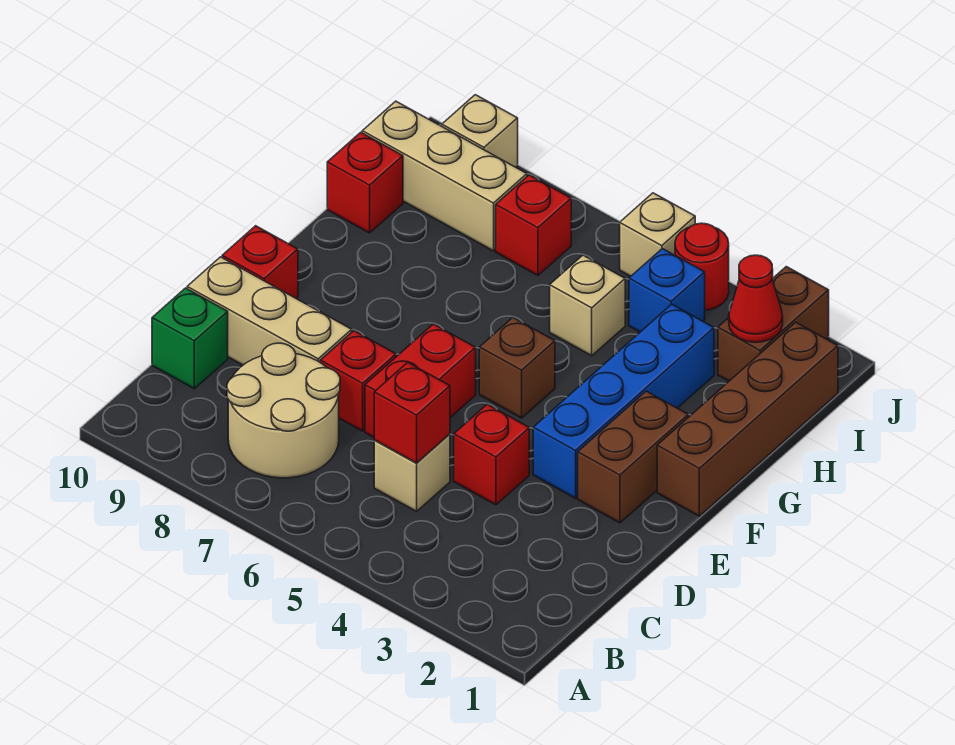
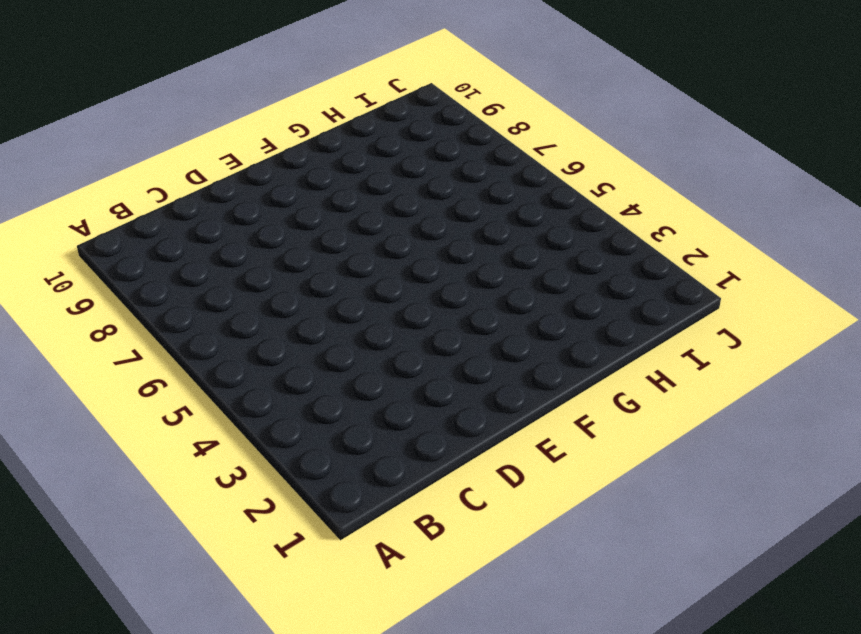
none -> tan round brick B7:C8 level 1
none -> tan brick C5 level 1
none -> green brick C10 level 1

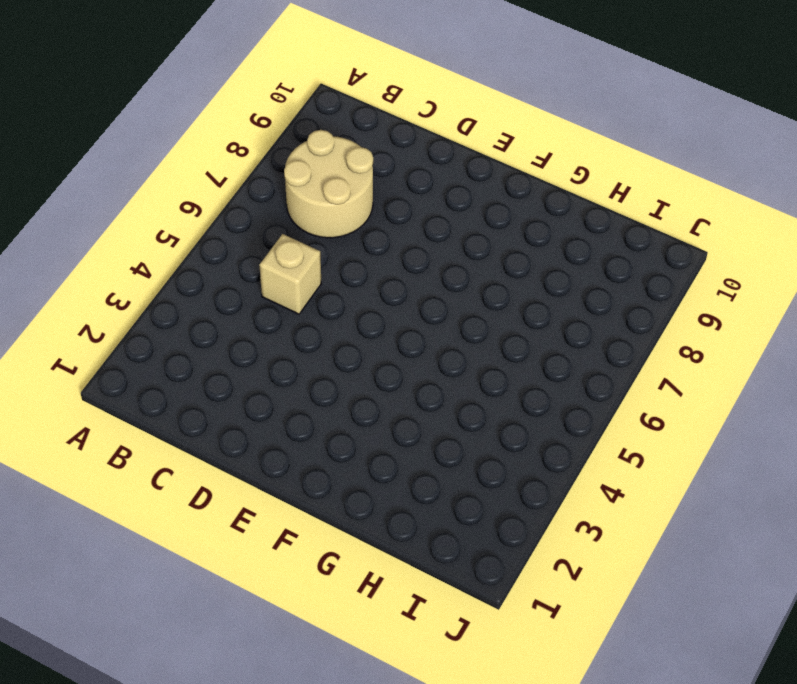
none -> green brick C10 level 1
none -> red brick D4 level 1
none -> red brick D6:E6 level 1

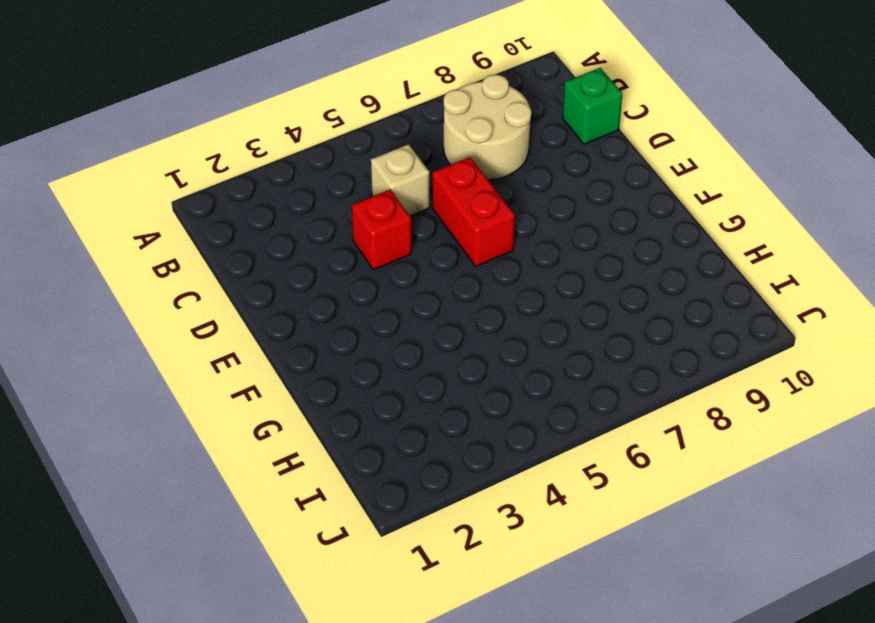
none -> red brick D7 level 1
none -> tan brick D8:D10 level 1
none -> brown brick E2:F2 level 1

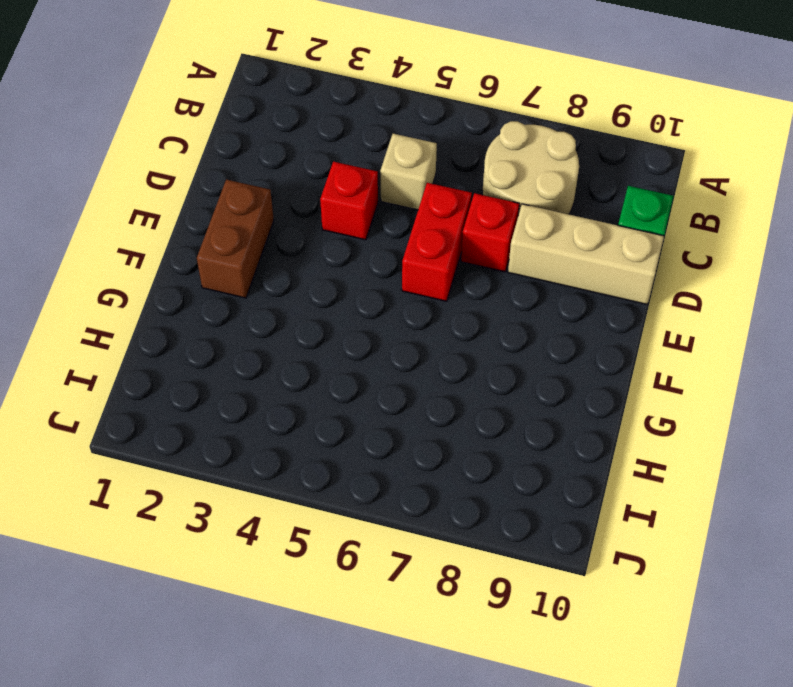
none -> blue brick E3:H3 level 1
none -> red brick E10 level 1
none -> brown brick F1:I1 level 1

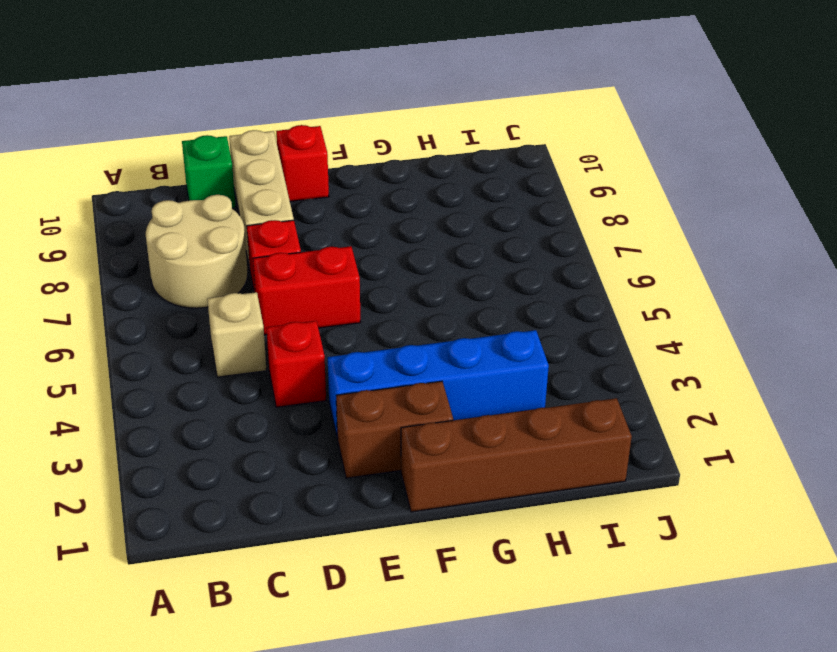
none -> brown brick F5 level 1
none -> tan brick H5 level 1
none -> red brick H10 level 1

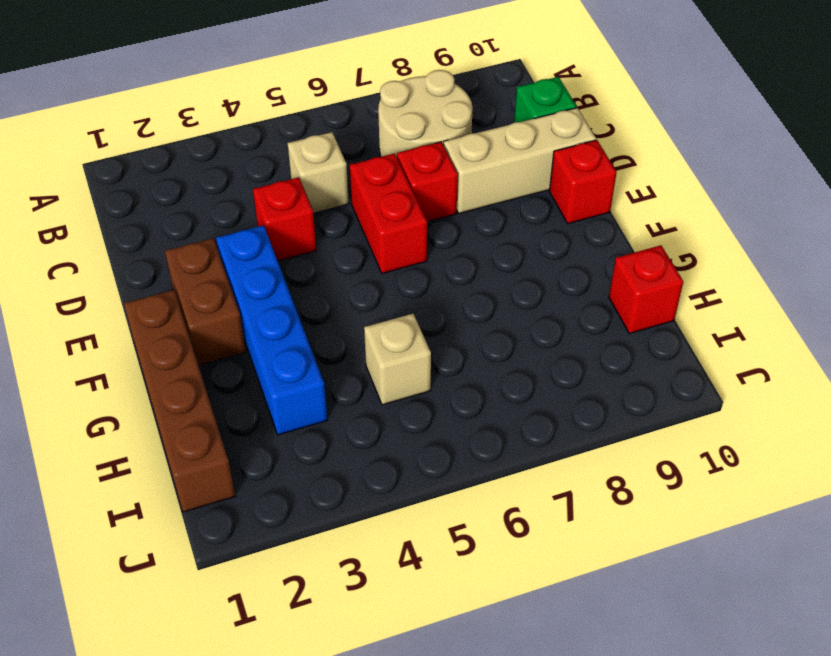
none -> brown brick F5 level 1
none -> brown brick I2:J2 level 1
none -> blue brick I4 level 1

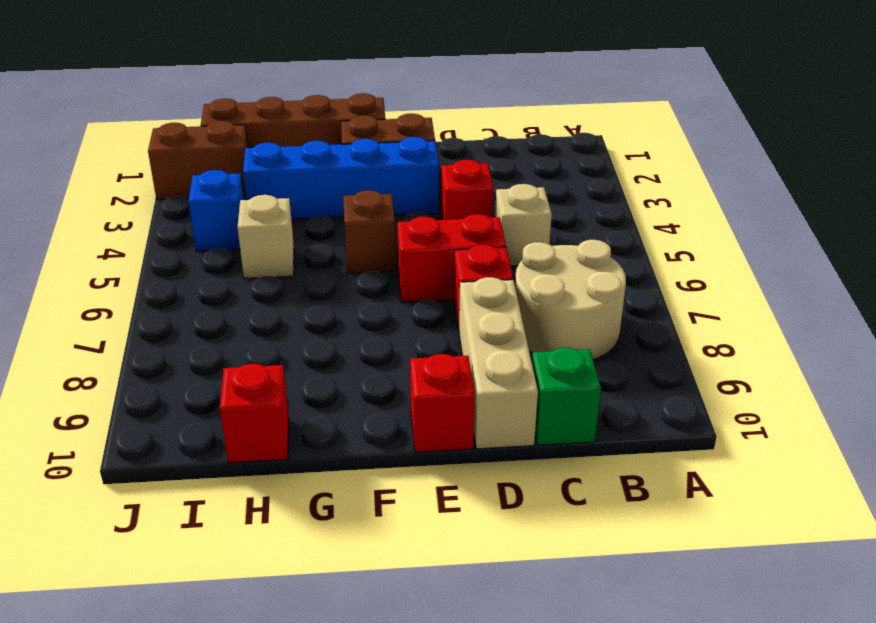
none -> red brick I7 level 1
none -> tan brick I8:I10 level 1
none -> red round brick J4 level 1

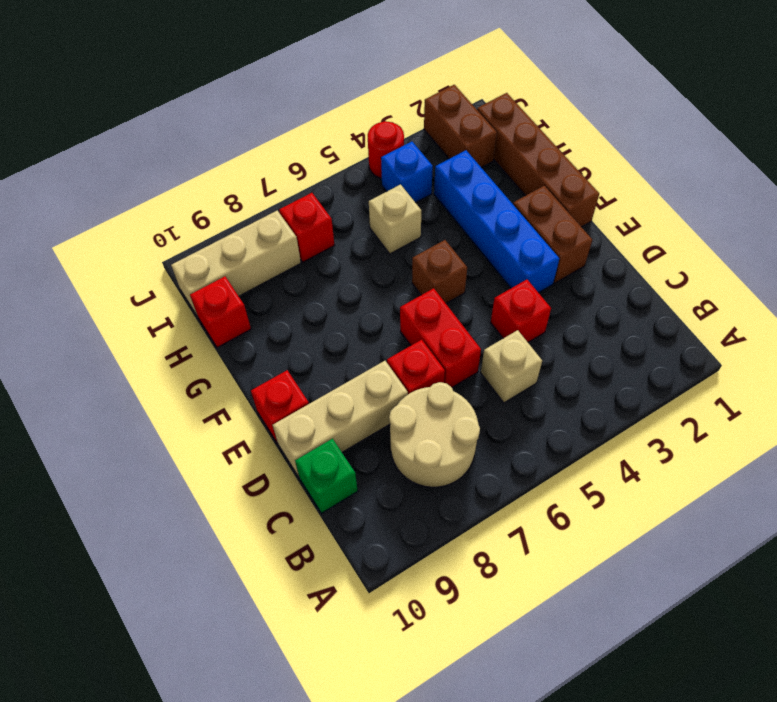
none -> tan brick J5 level 1
none -> tan brick J9 level 1
none -> red brick C5 level 2

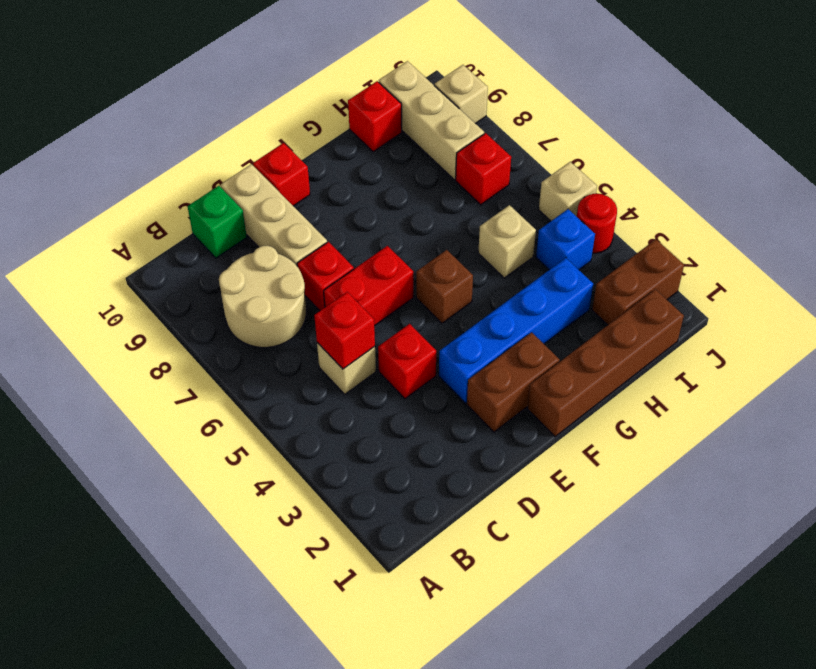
none -> red cone I2 level 2

